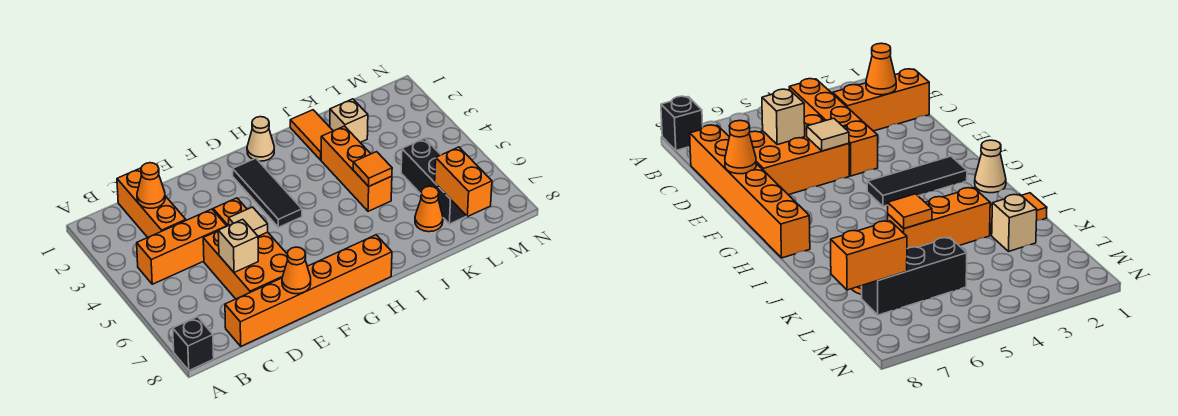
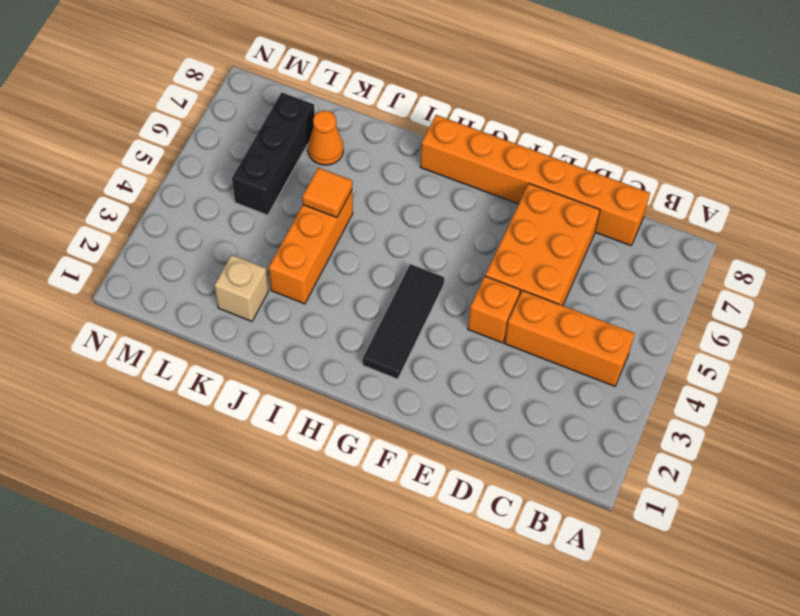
none -> black brick A8 level 1
none -> orange brick C1:C3 level 1
none -> tan cone H1 level 1

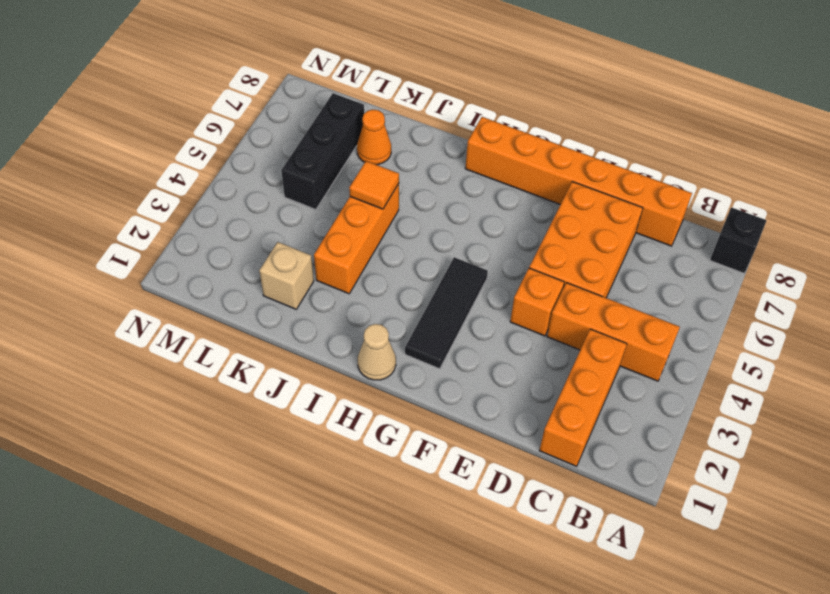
none -> orange tile J1:J2 level 1
none -> orange cone C2 level 2
none -> tan brick D6 level 2

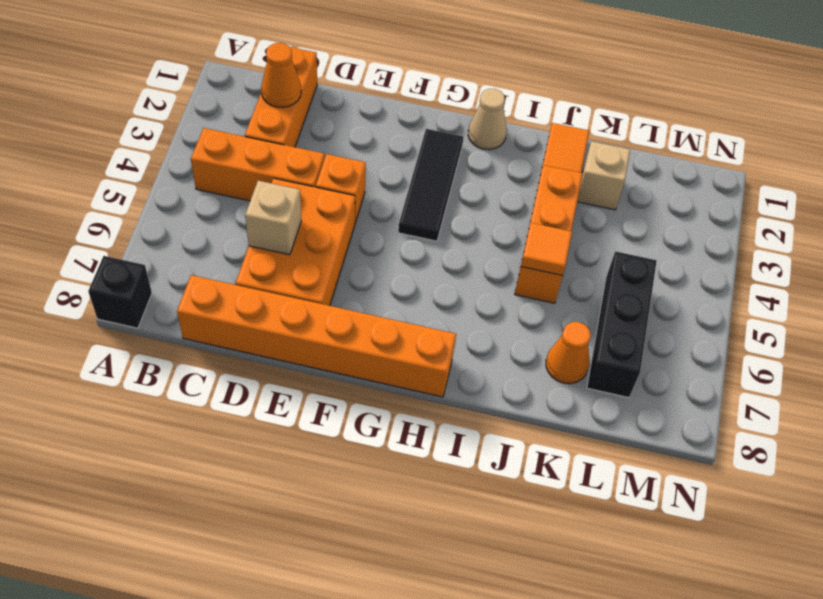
none -> tan tile E5 level 2
none -> orange cone E8 level 2
none -> orange brick L7:L8 level 2

